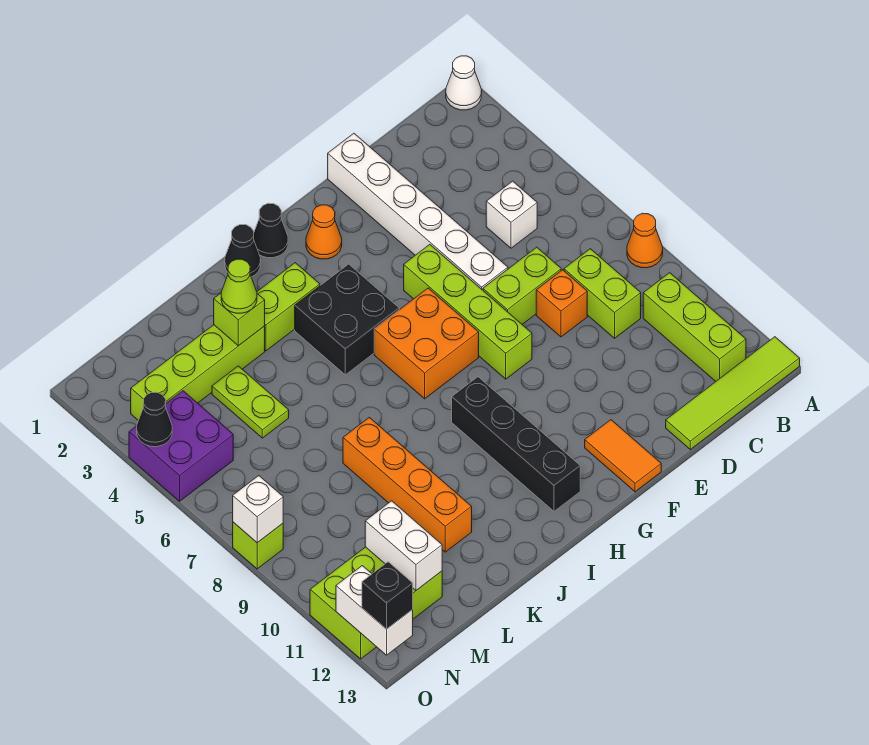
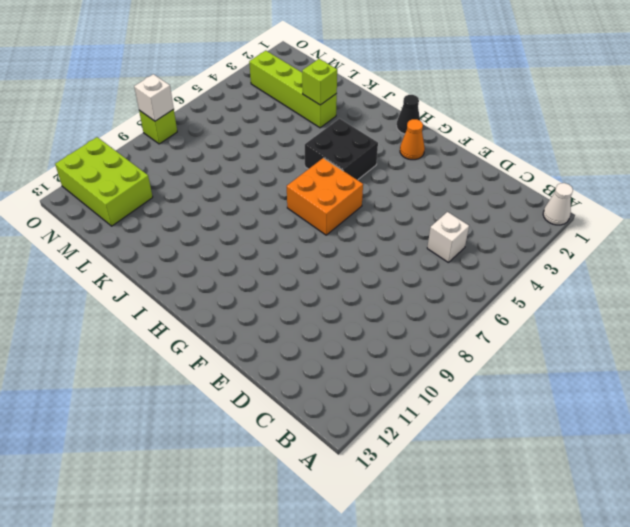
none -> orange cone A8 level 1
none -> lime tile A13:D13 level 1
none -> lime brick B10:B12 level 1
none -> lime brick C8:C9 level 1

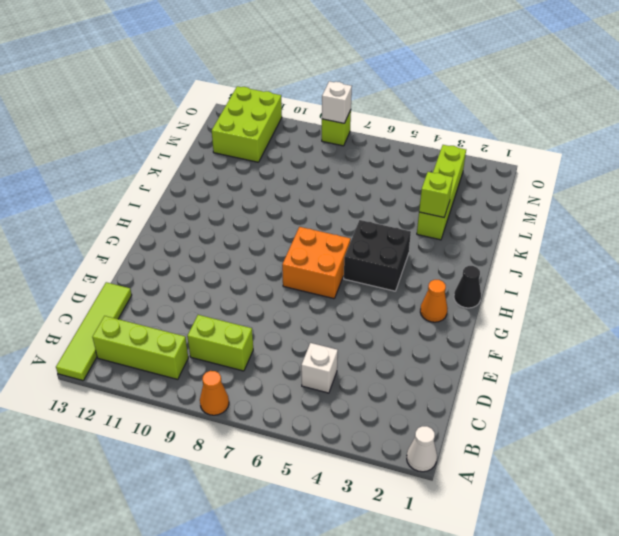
none -> lime brick D7:E7 level 1
none -> orange brick D8 level 1
none -> white brick E1:E6 level 1
none -> lime brick F5:F8 level 1

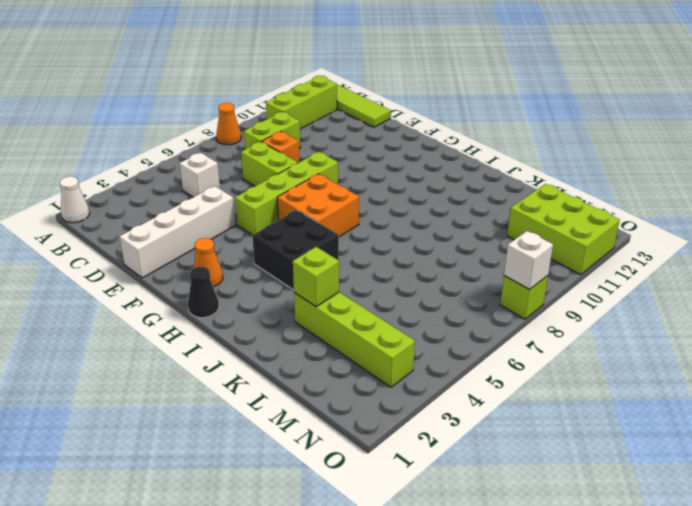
white brick E1:E4 level 1 -> white brick E1:E6 level 1
none -> orange tile F12:F13 level 1
none -> black brick H9:H12 level 1
none -> black cone I1 level 1
none -> lime brick I3:J3 level 1

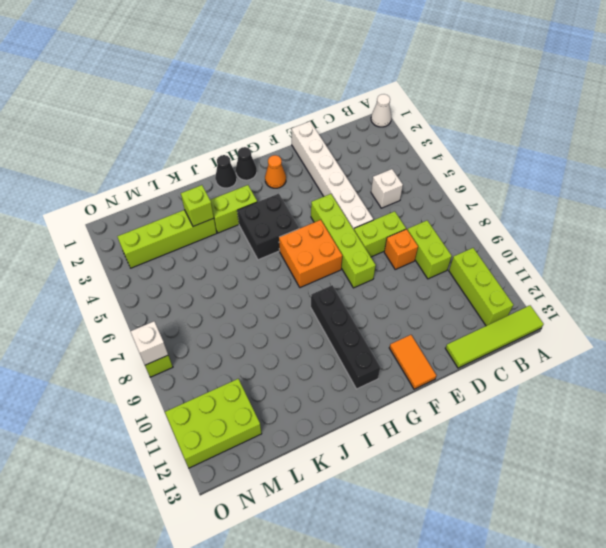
none -> orange cone A8 level 1
none -> orange brick K8:K11 level 1
none -> lime plate L4:L5 level 1
none -> purple brick N4:O5 level 1

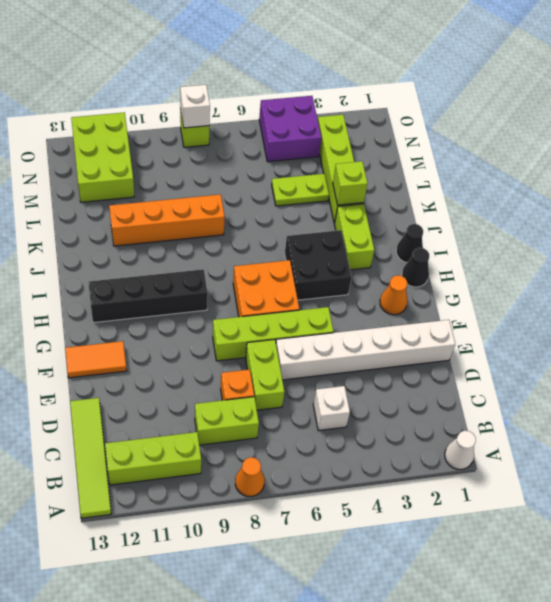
none -> white brick M11:M12 level 2
none -> black cone O4 level 2
none -> white brick O12:O13 level 2
none -> lime cone K3 level 3

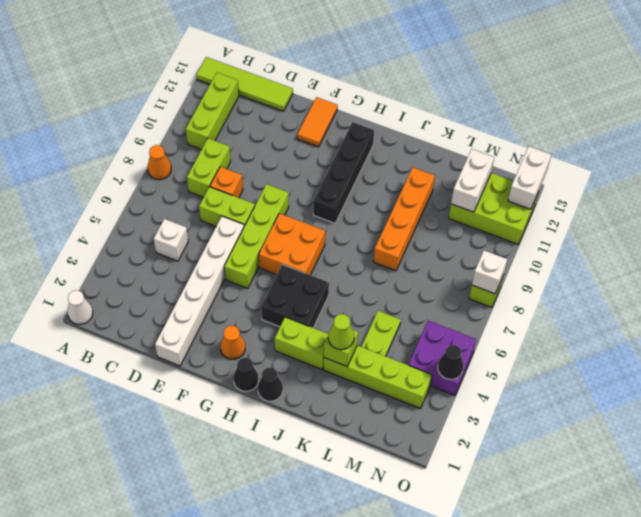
none -> black brick O13 level 3

